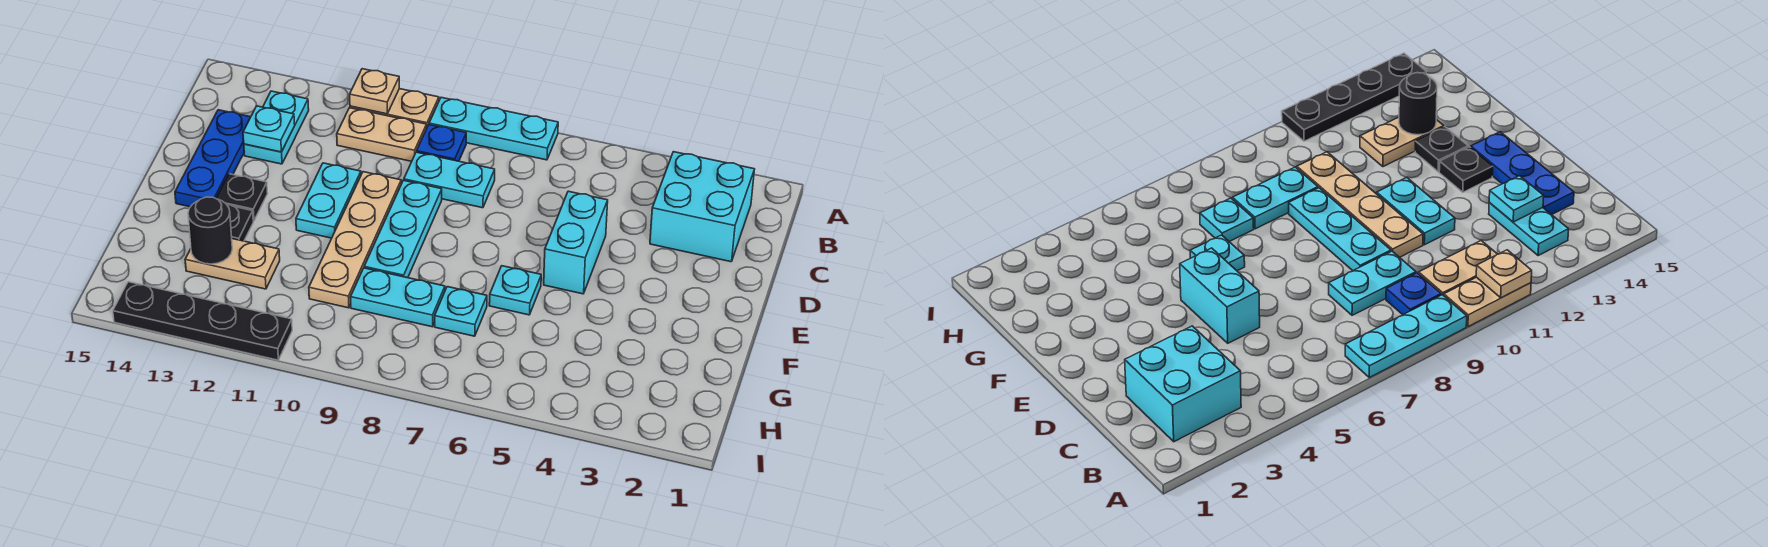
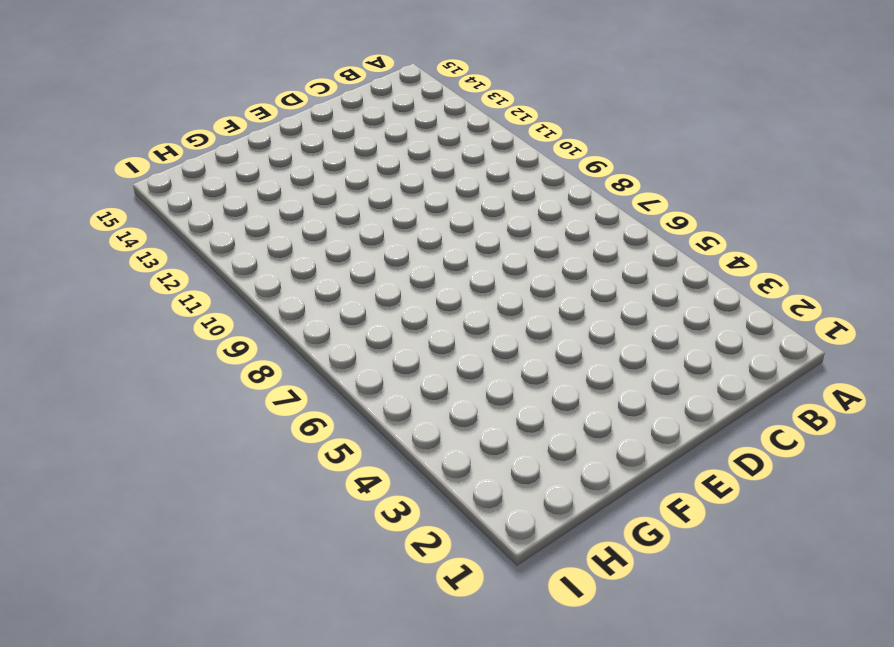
none -> cyan plate A7:A9 level 1
none -> tan plate A10:A11 level 1
none -> cyan brick B2:C3 level 1

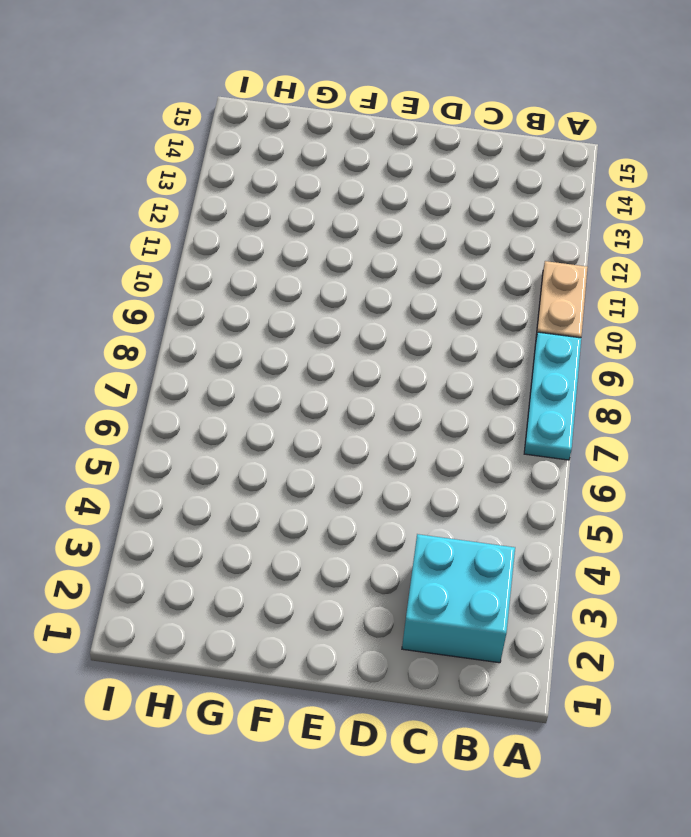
none -> blue plate B9 level 1
none -> tan plate B10:B11 level 1
none -> cyan plate B13:C13 level 1

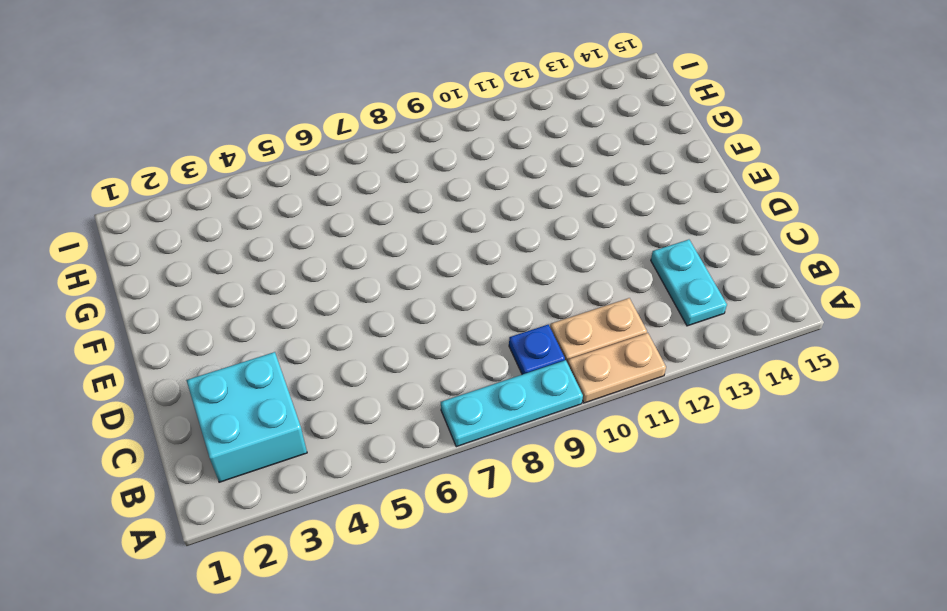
none -> cyan plate C8:C9 level 1
none -> blue plate C14:E14 level 1
none -> cyan brick D5:E5 level 1

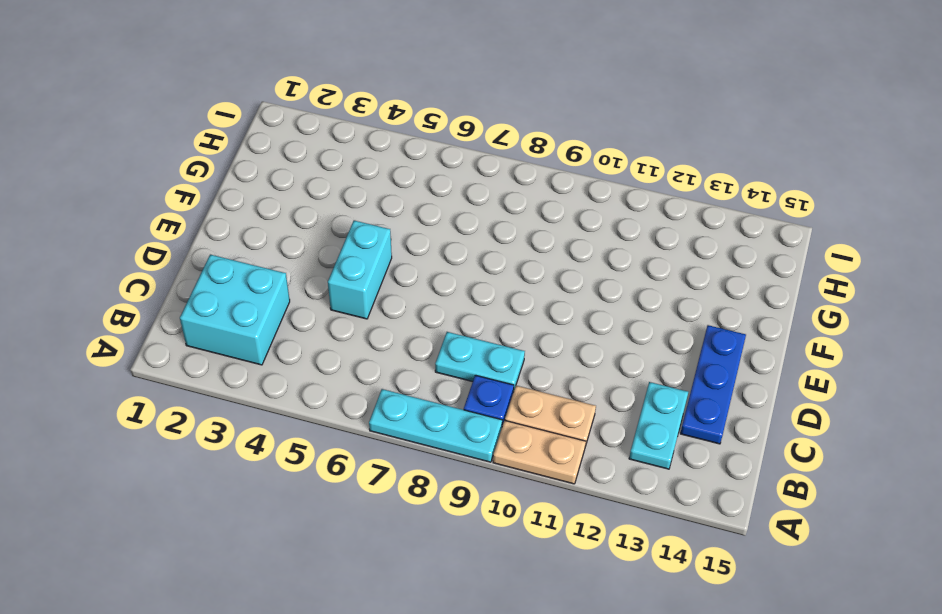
none -> cyan plate D9:F9 level 1
none -> tan plate D10:G10 level 1
none -> cyan plate D11:E11 level 1

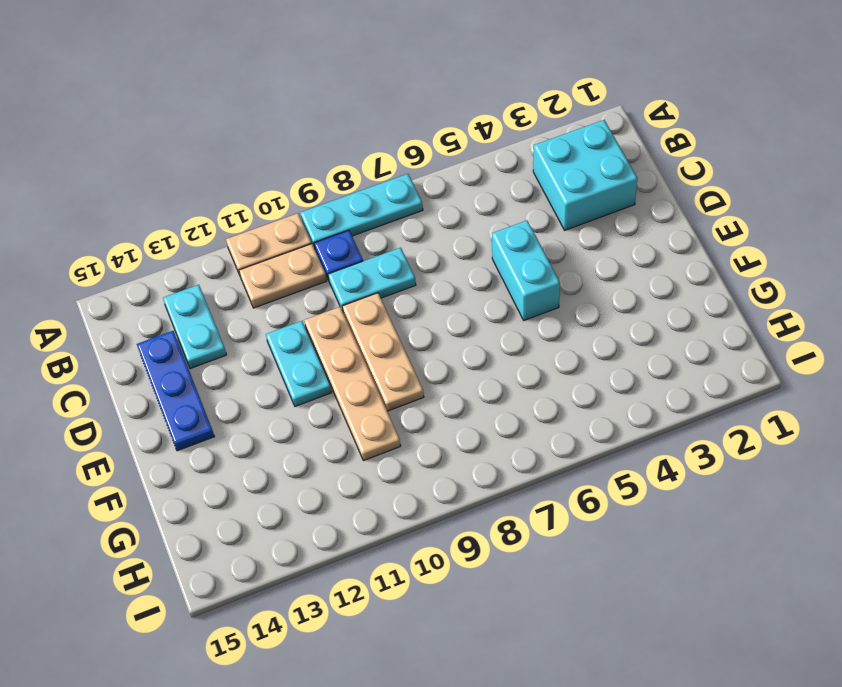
tan plate D9:F9 level 1 -> cyan plate D9:F9 level 1
none -> black plate E13 level 1
none -> cyan plate F6 level 1
none -> black plate F13 level 1

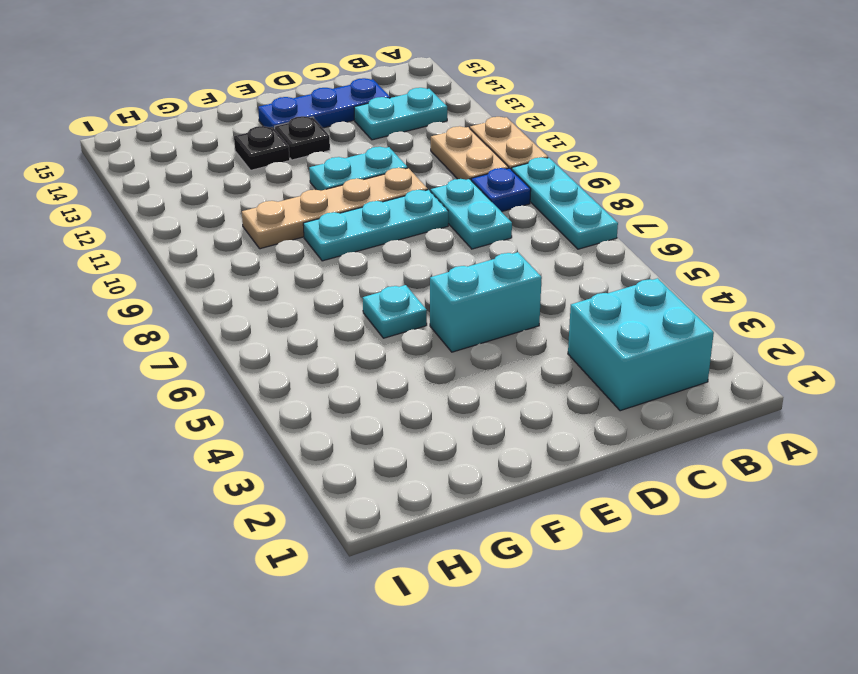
none -> cyan plate G7 level 1
none -> cyan plate G8:G9 level 1
none -> tan plate G12:G13 level 1

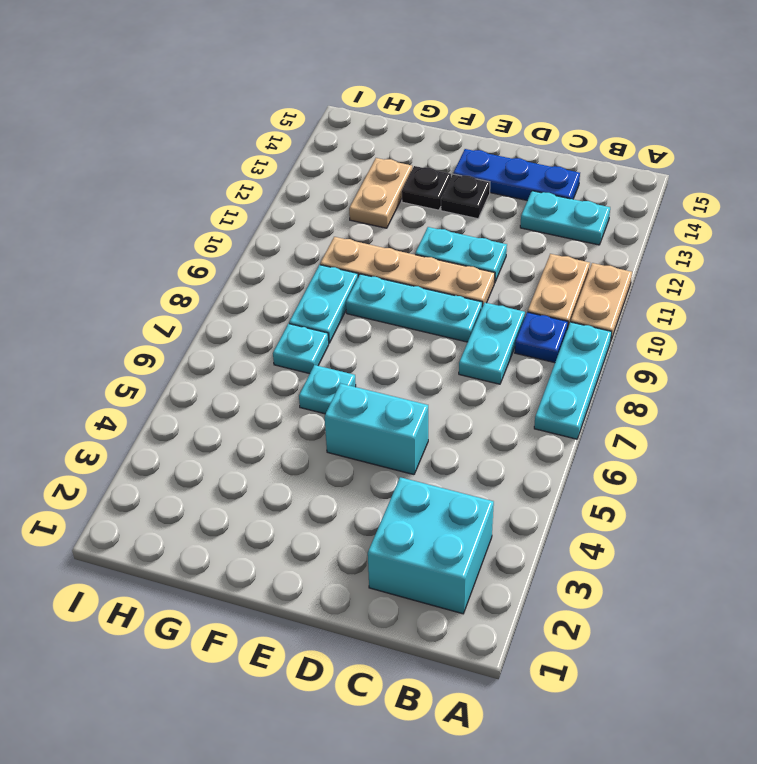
none -> black plate I11:I14 level 1
none -> tan plate A11 level 2
none -> cyan plate C13 level 2

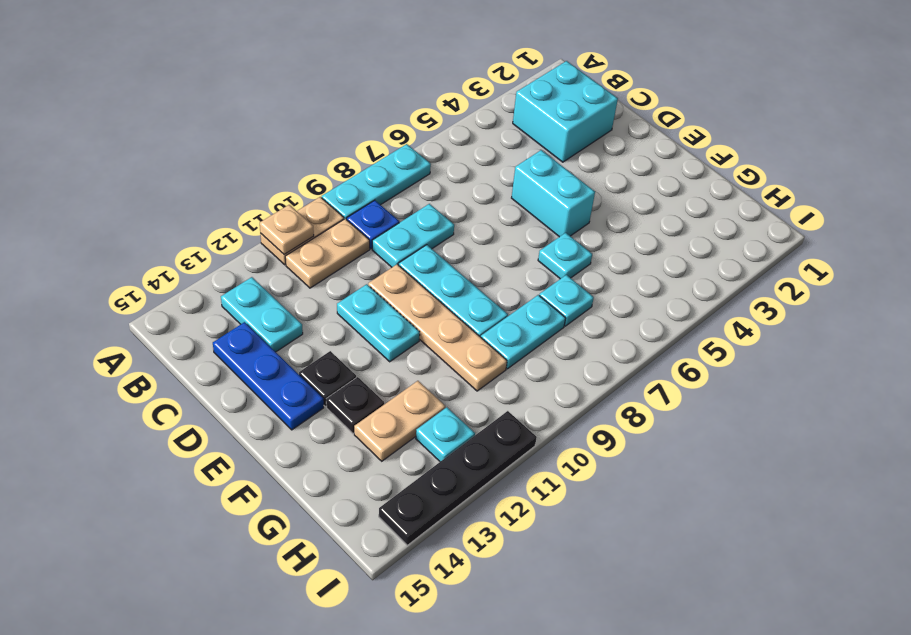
cyan plate H12 level 1 -> cyan plate C13 level 2
none -> black round brick G13 level 2

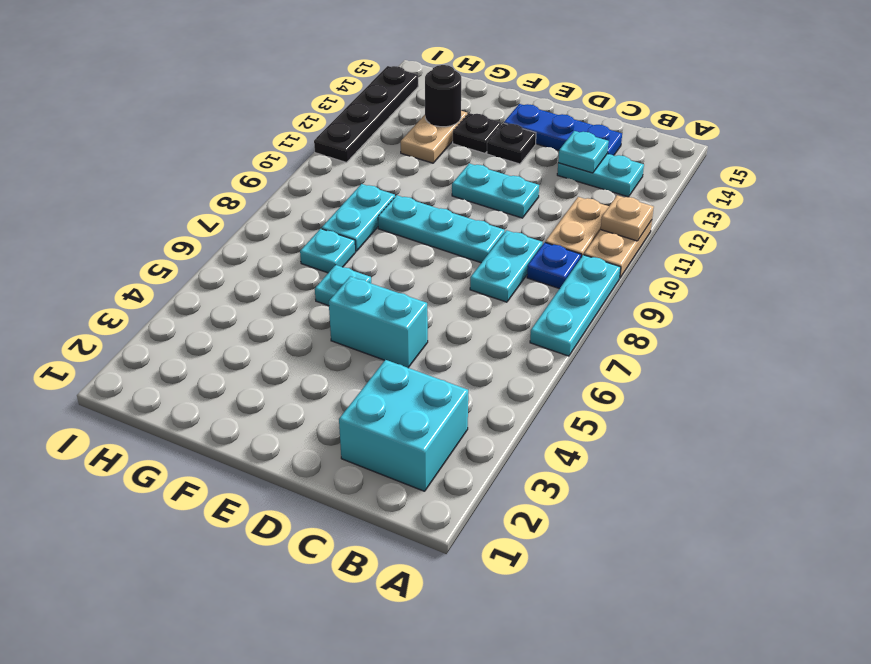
none -> tan plate D10:G10 level 1

